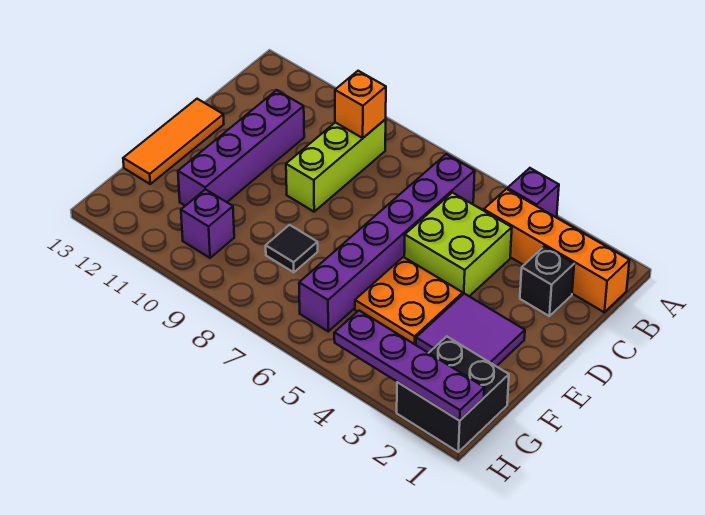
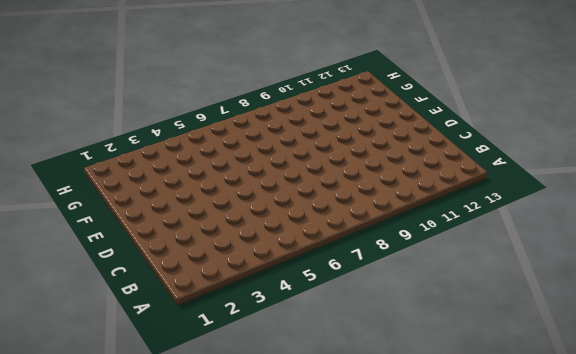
none -> purple brick A4 level 1
none -> orange brick B1:B4 level 1
none -> purple brick B6:G6 level 1

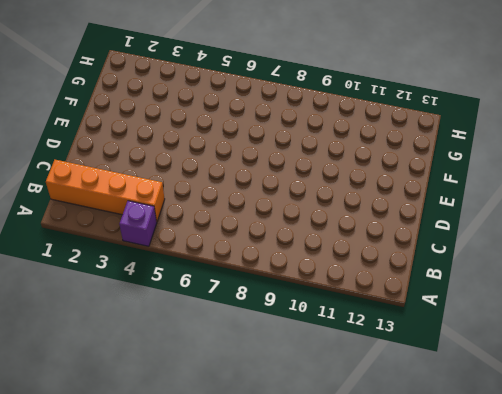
none -> purple brick B6:G6 level 1
none -> lime brick B9:D9 level 1
none -> black brick C2 level 1

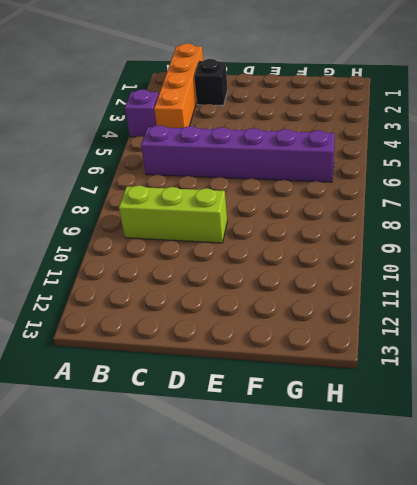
none -> lime brick C4:D5 level 1
none -> purple brick C11:F11 level 1
none -> orange tile D13:F13 level 1

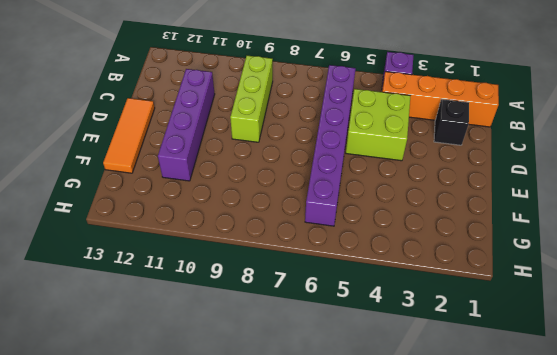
none -> purple tile E2:F3 level 1
none -> orange plate E4:F5 level 1
none -> black tile F8 level 1

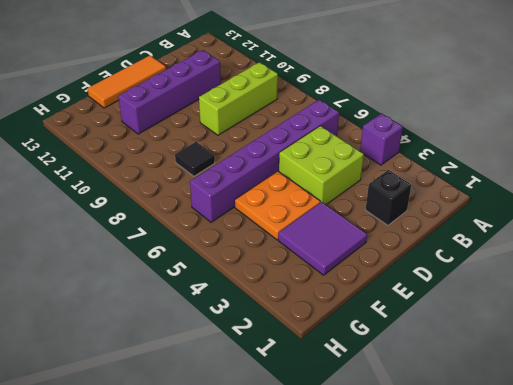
none -> orange brick B1:B4 level 1
none -> black brick G1:H2 level 1
none -> purple brick G10 level 1

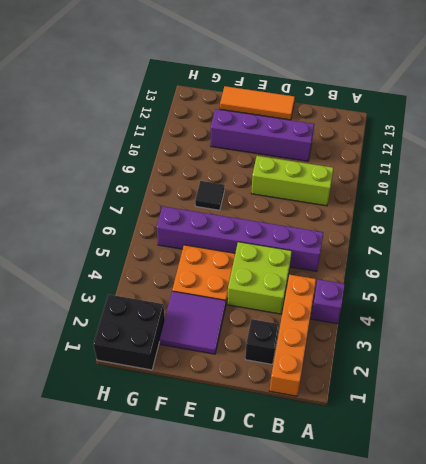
none -> purple brick G10 level 1
none -> orange brick B9 level 2
none -> purple plate H1:H4 level 2

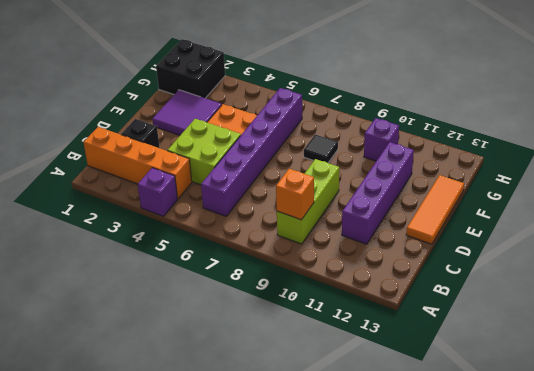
none -> purple plate H1:H4 level 2

